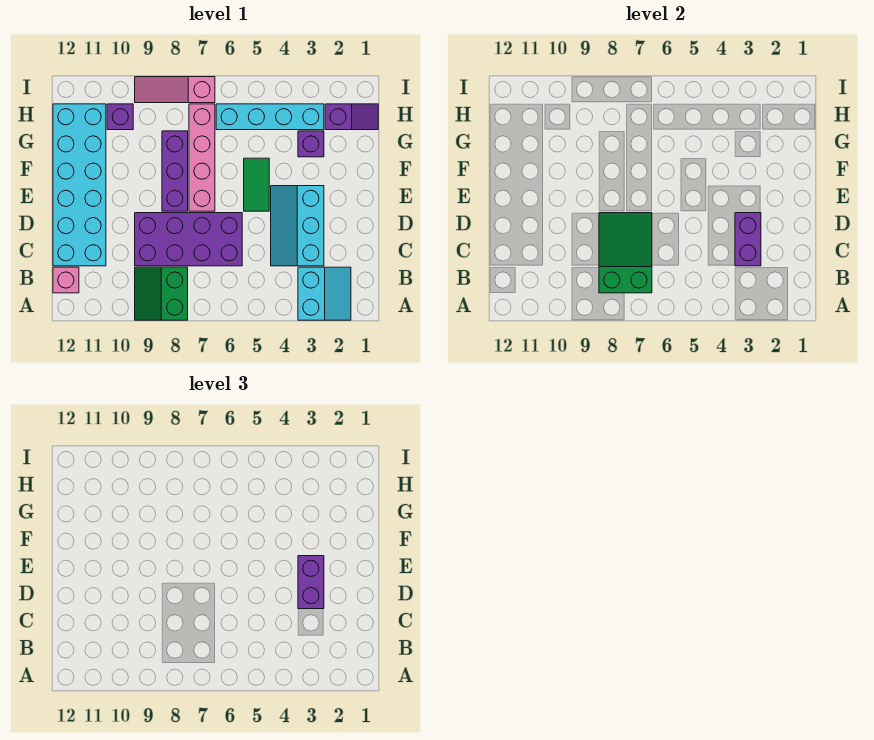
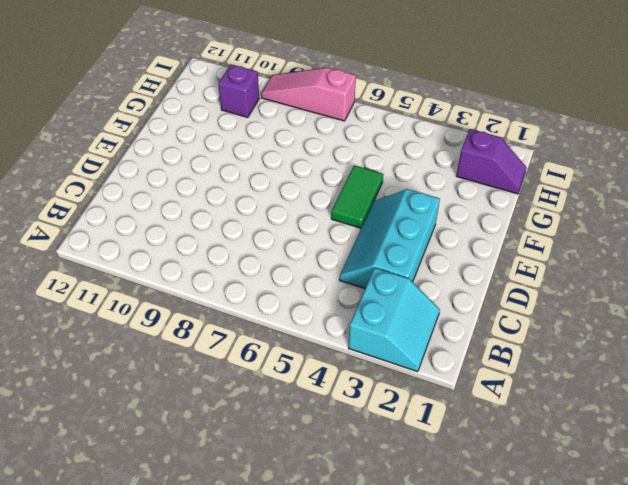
none -> green slope A8:B9 level 1 top 8
none -> pink brick B12 level 1
none -> purple brick C6:D9 level 1

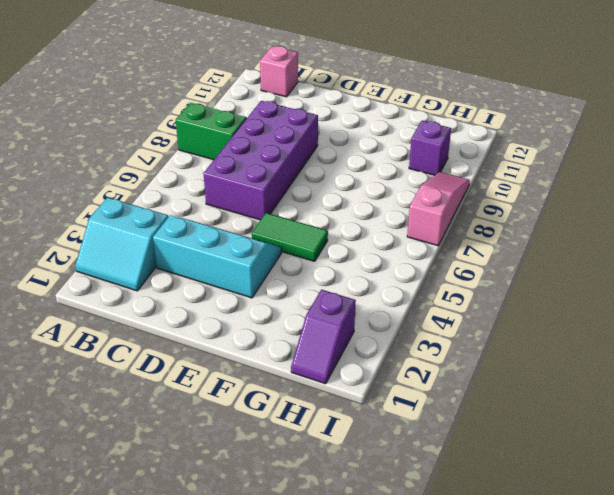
none -> cyan brick C11:H12 level 1
none -> pink brick E7:H7 level 1
none -> purple brick E8:G8 level 1

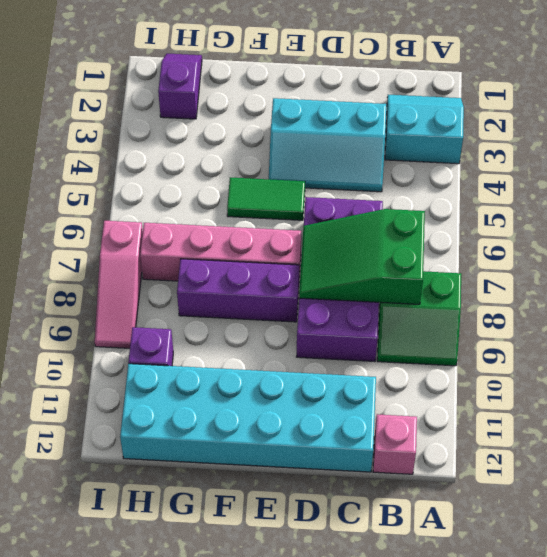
none -> purple brick G3 level 1
none -> cyan brick H3:H6 level 1
none -> purple brick C3:D3 level 2

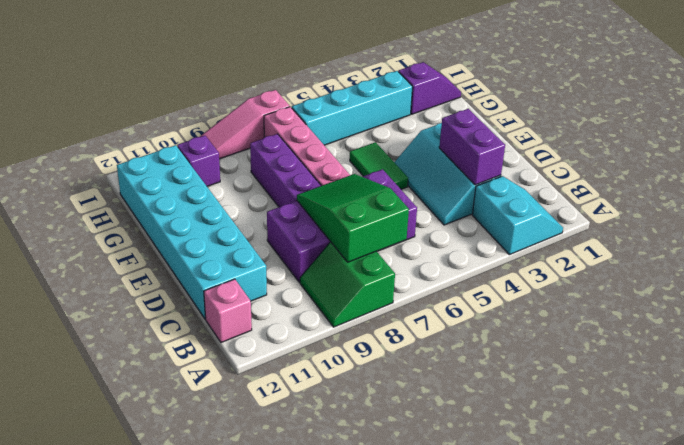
none -> purple brick G3 level 1
none -> purple brick D3:E3 level 3

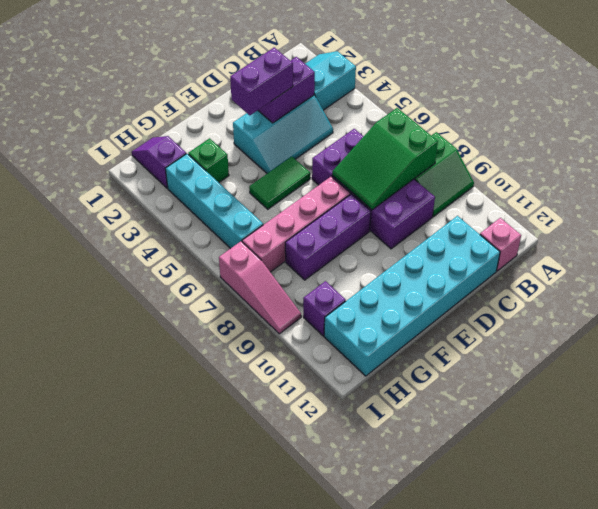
green brick G3 level 1 -> purple brick G3 level 1

